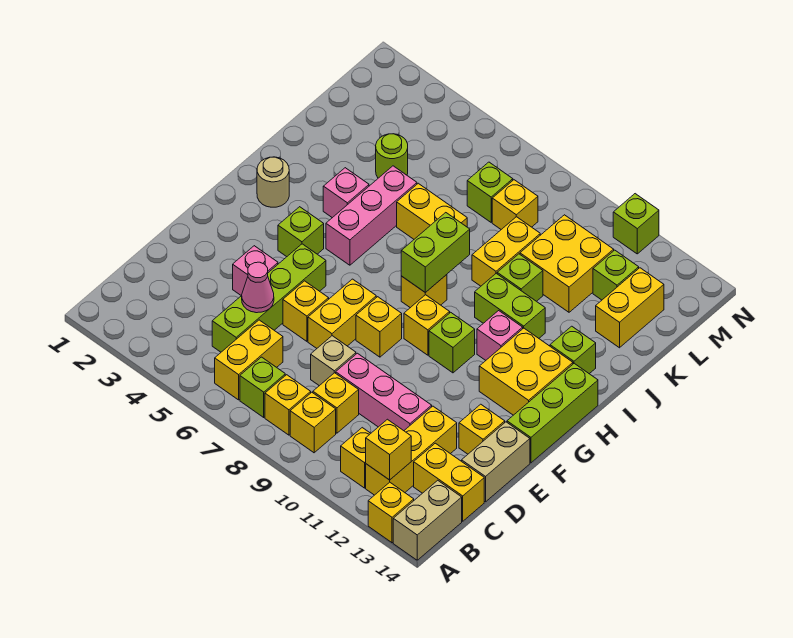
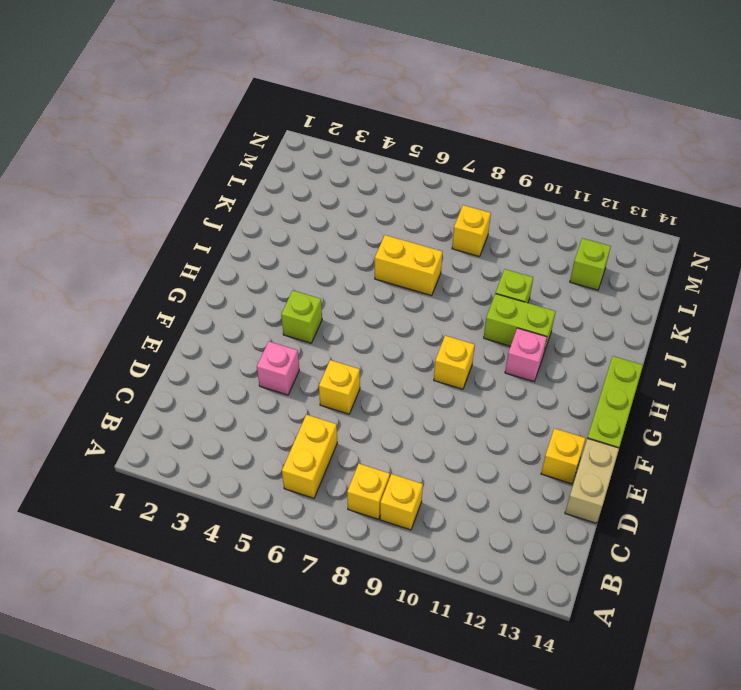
none -> yellow brick A13 level 1
none -> tan brick A14:B14 level 1
none -> lime brick B7 level 1
none -> yellow brick B11 level 1

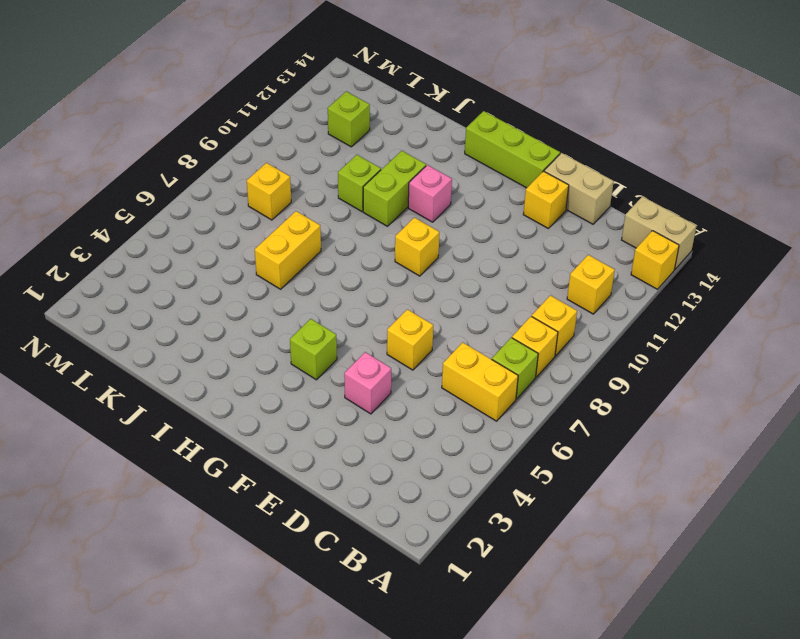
none -> yellow brick B12:D12 level 1
none -> lime brick C5:F5 level 1
none -> yellow brick C9 level 1
none -> yellow brick C13:C14 level 1

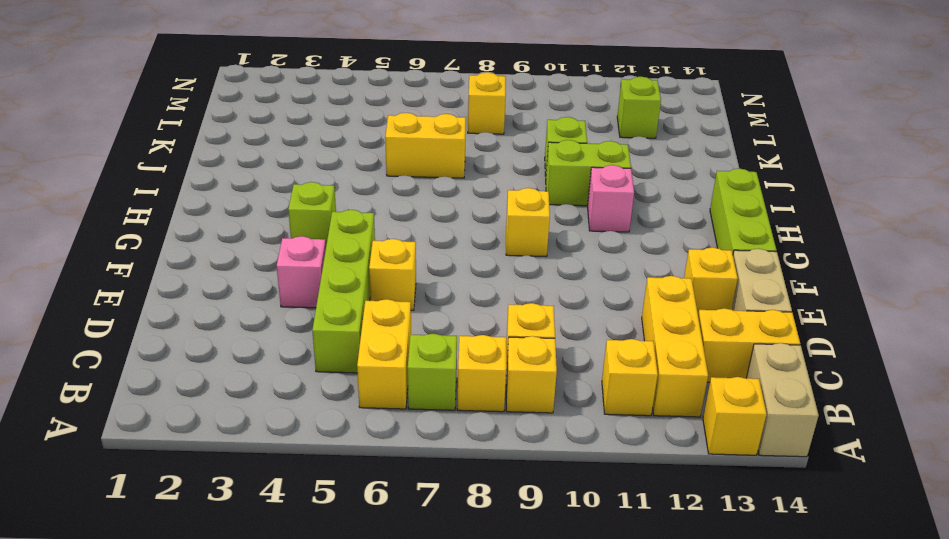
none -> tan brick D8 level 1
none -> pink brick D9:D11 level 1
none -> yellow brick E7:F7 level 1
none -> yellow brick F8 level 1

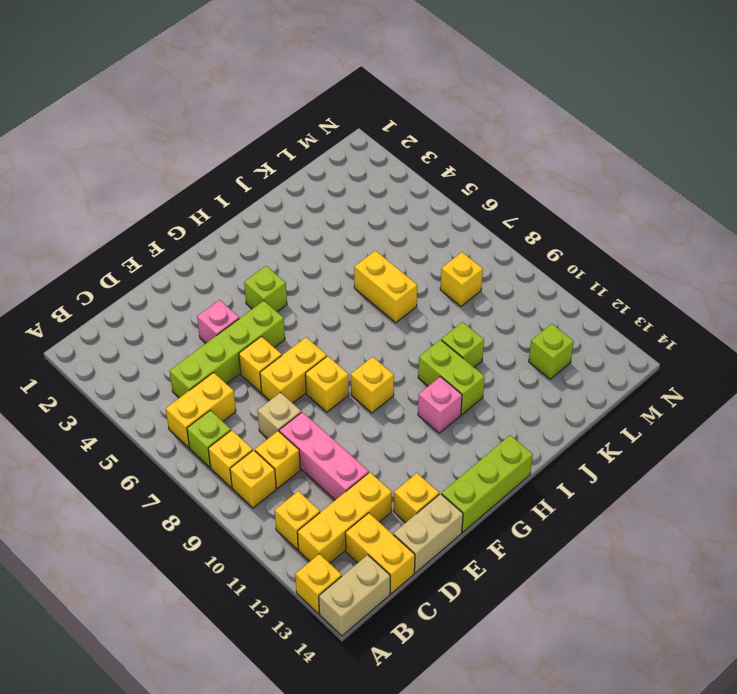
none -> lime brick G10 level 1
none -> yellow brick G12:H13 level 1
none -> tan round brick H2 level 1
none -> pink brick H5:J5 level 1

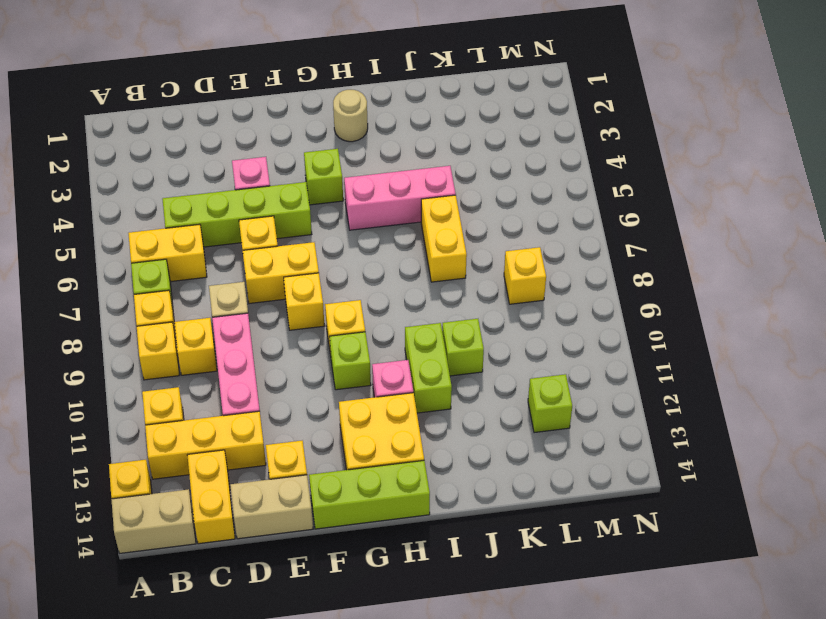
none -> yellow brick H8 level 1
none -> pink brick I4 level 1
none -> lime brick I13 level 1
none -> yellow brick J9:K9 level 1

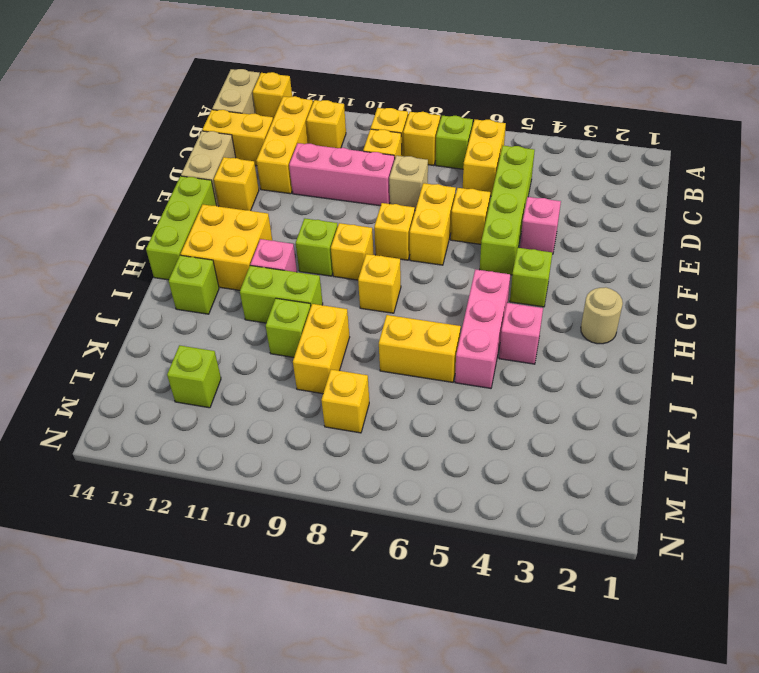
none -> lime round brick K4 level 1
none -> yellow brick K10:L11 level 1
none -> yellow brick K13:L13 level 1
none -> lime brick L7 level 1

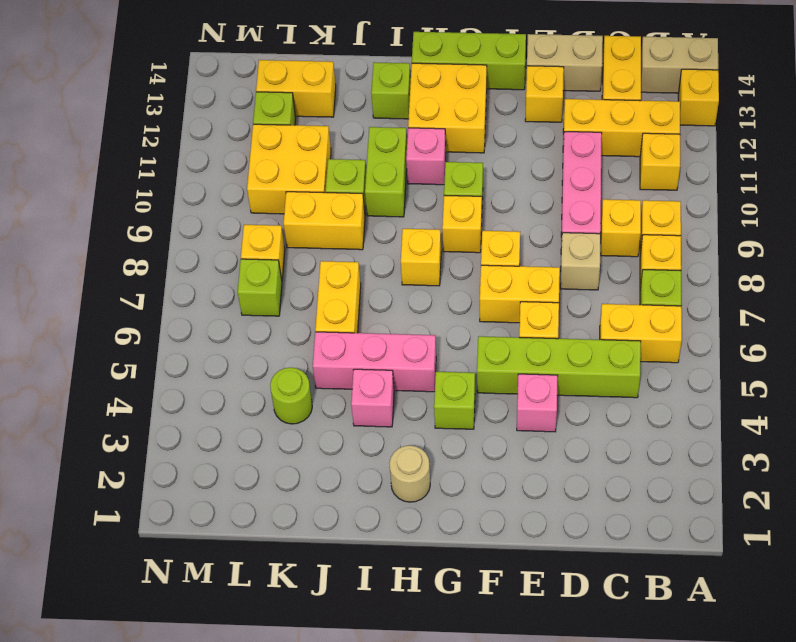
none -> lime brick N11 level 1
none -> yellow brick B12 level 2
none -> pink cone D5 level 2
none -> lime brick H8:I8 level 2

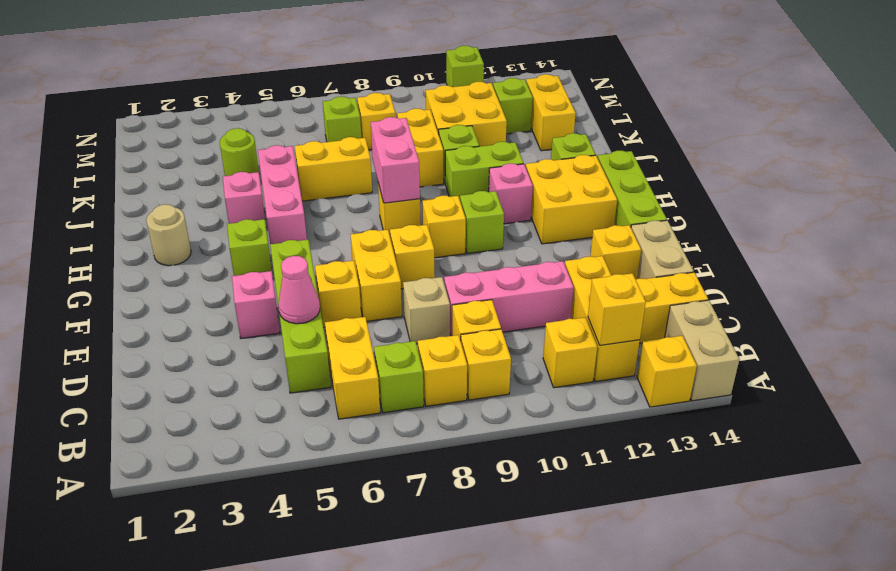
pink brick H8:I8 level 2 -> lime brick H8:I8 level 2

